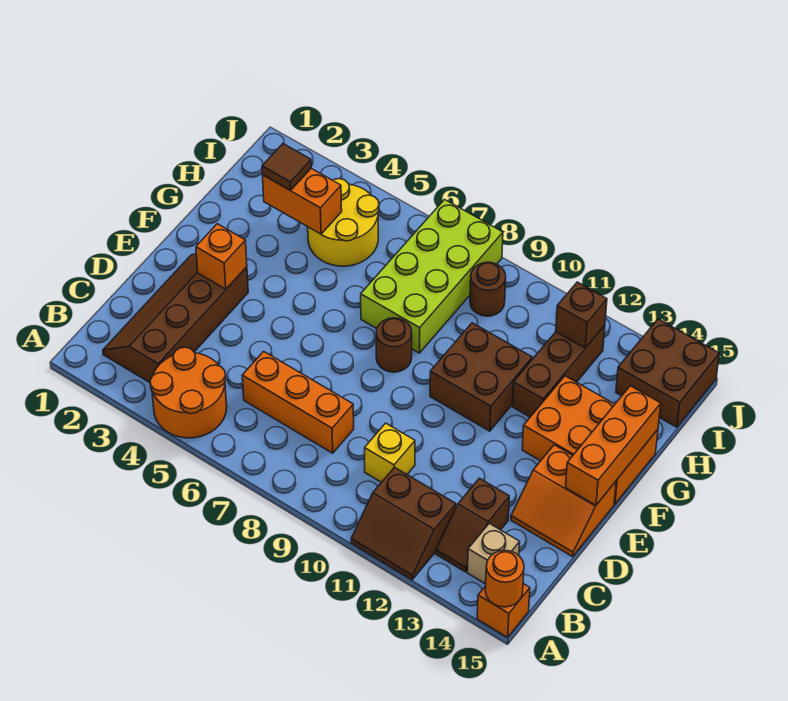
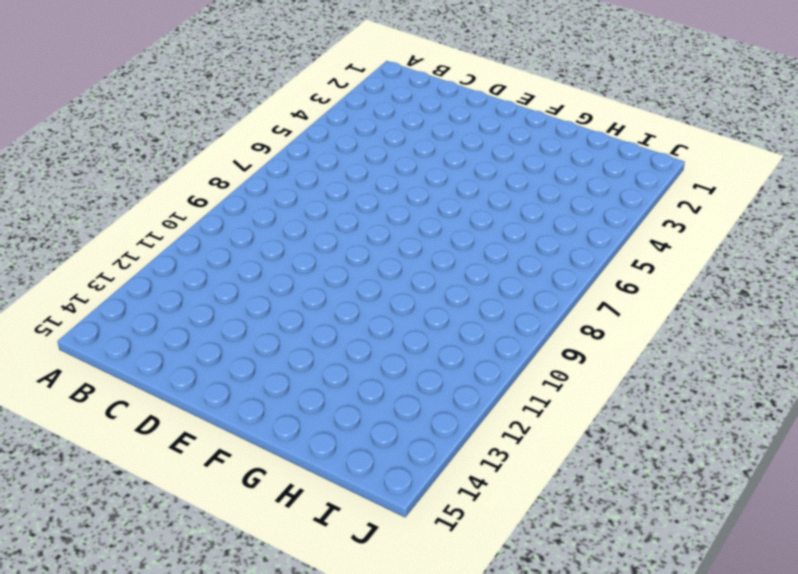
none -> orange round brick A4:B5 level 1
none -> brown slope A11:B12 level 1 top B
none -> orange brick A15 level 1

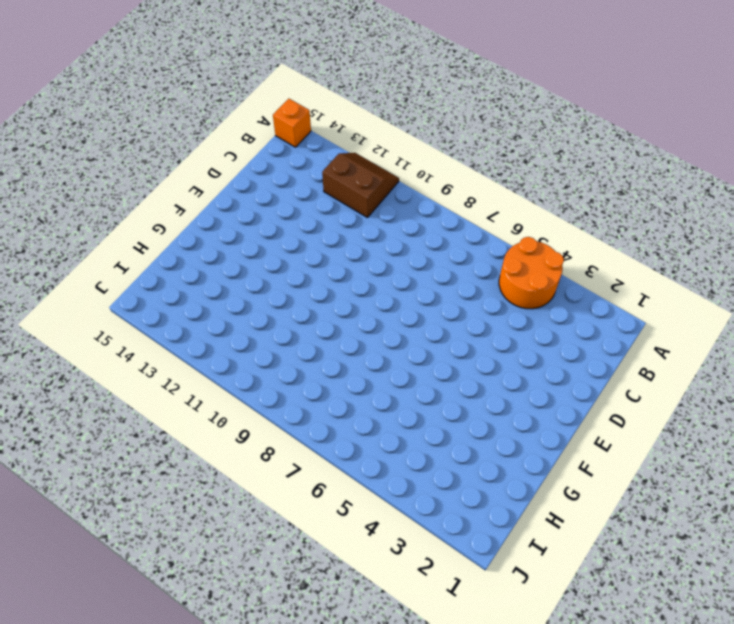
none -> brown slope B2:E3 level 1 top 3
none -> brown slope B13:C13 level 1 top C
none -> tan brick B14 level 1

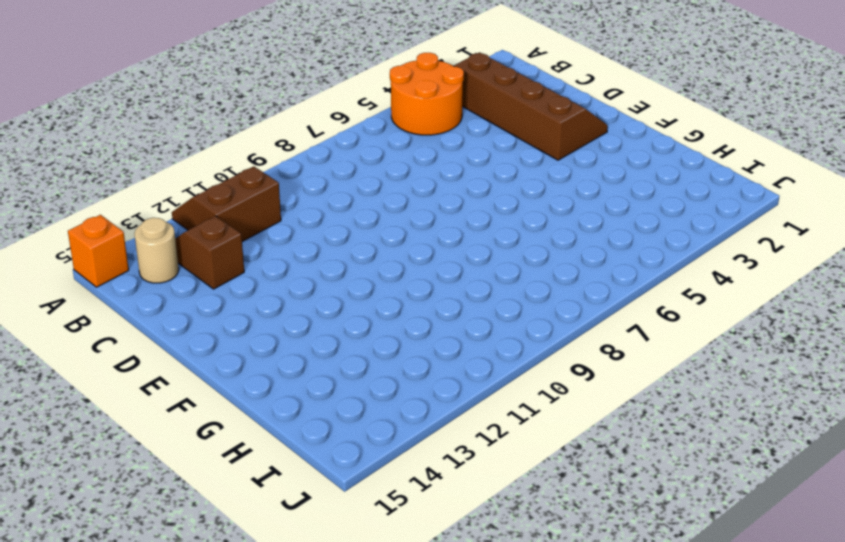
tan round brick B14 level 1 -> tan brick B14 level 1
none -> orange brick C6:C8 level 1
none -> yellow brick C10 level 1
none -> orange slope D14:E15 level 1 top E

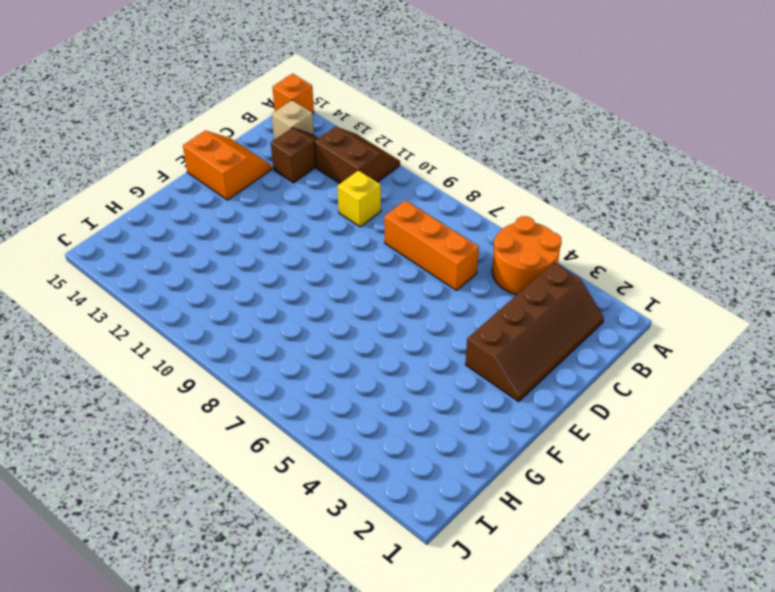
none -> brown round brick F8 level 1
none -> brown brick F10:G11 level 1
none -> orange brick F13:G15 level 1

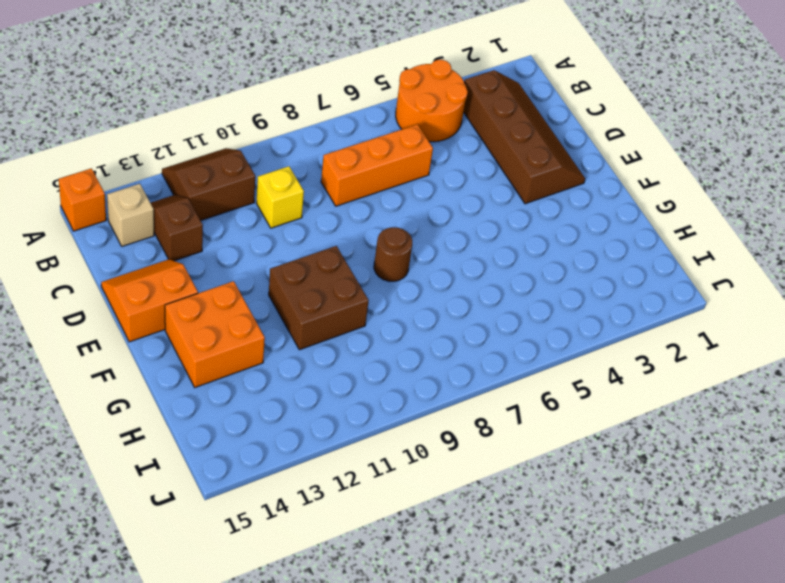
orange brick F13:G14 level 1 -> orange brick F13:G15 level 1
none -> lime brick G7:J8 level 1
none -> brown brick G12:I12 level 1
none -> yellow round brick H4:I5 level 1

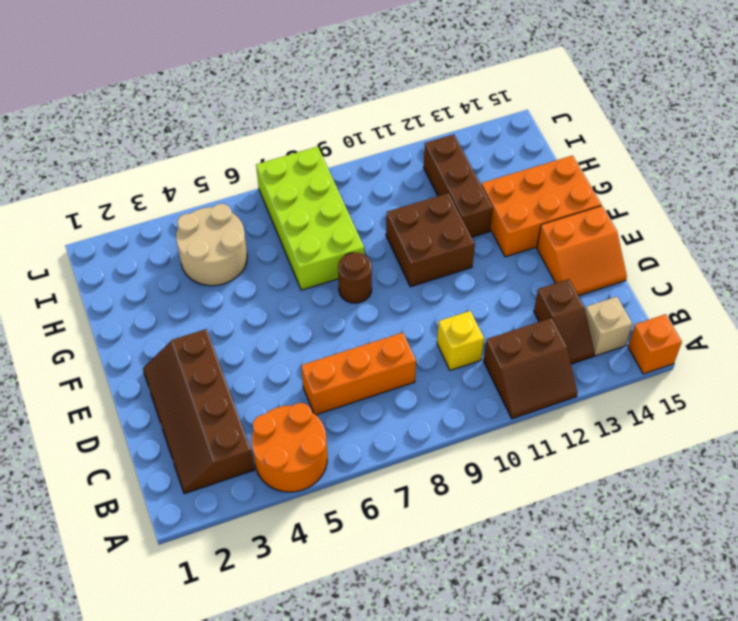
tan round brick H4:I5 level 1 -> yellow round brick H4:I5 level 1
none -> brown round brick I9 level 1
none -> brown brick I14:J15 level 1
none -> orange round brick A15 level 2

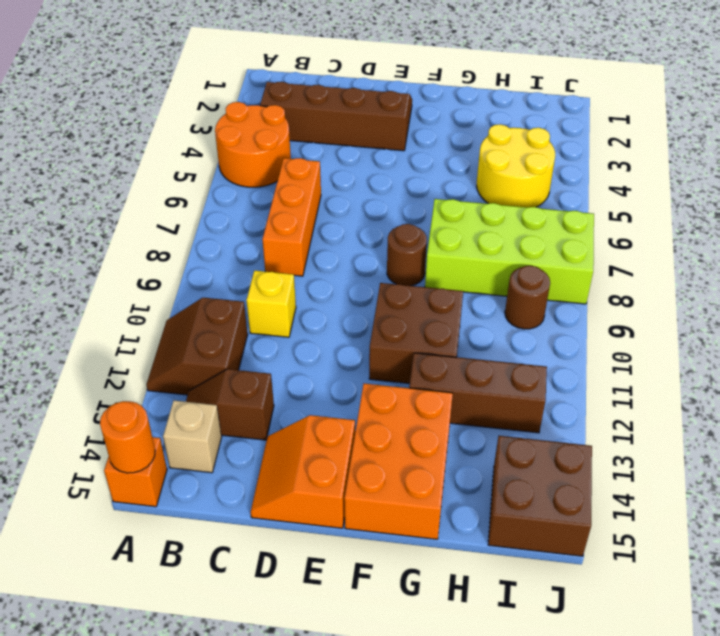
none -> orange brick E3 level 2
none -> orange brick E15:G15 level 2
none -> orange brick H3:H4 level 2

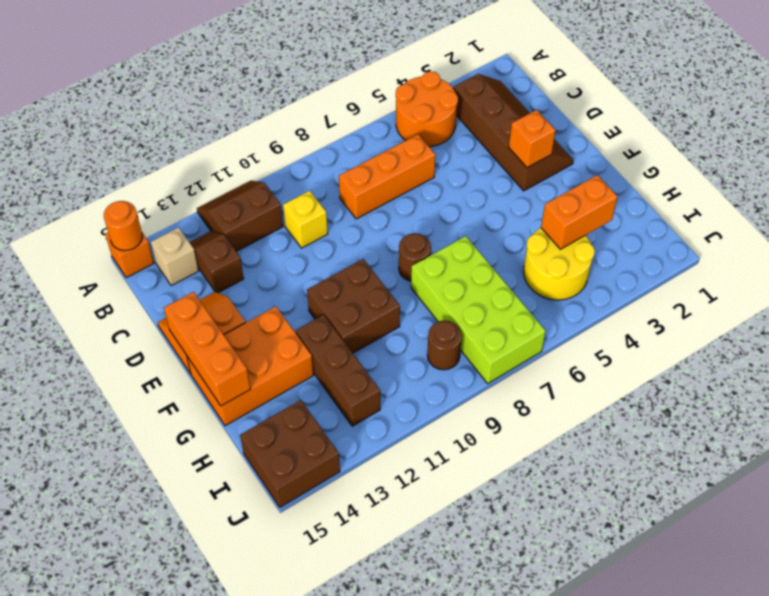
none -> brown brick I12 level 2
none -> brown tile H3 level 3

